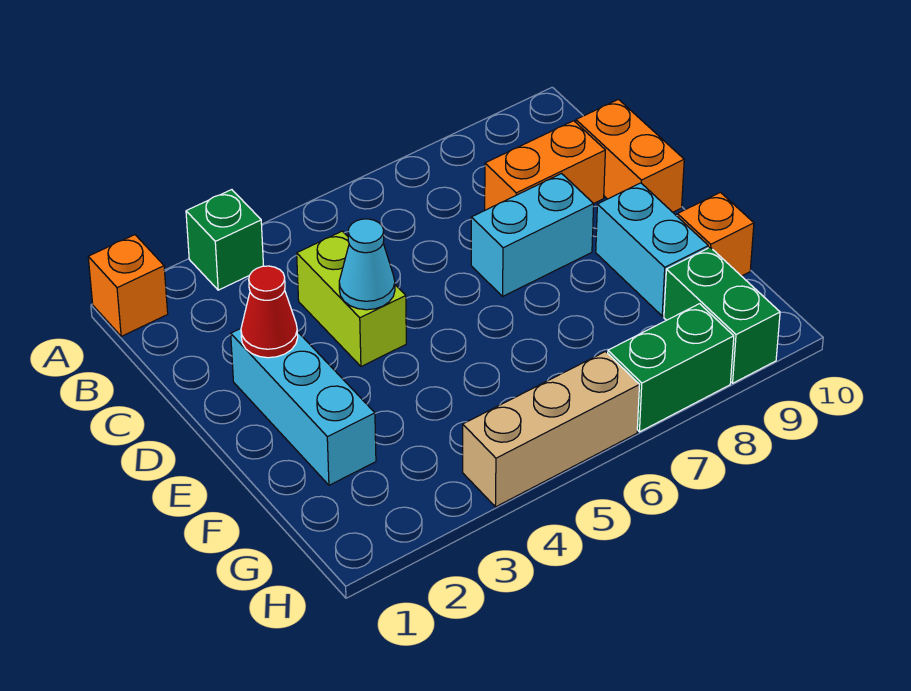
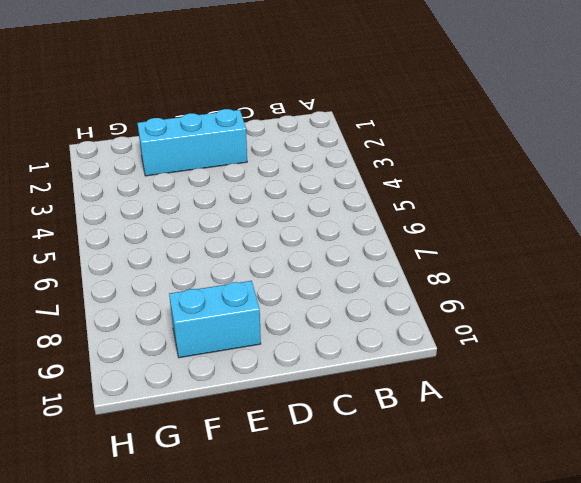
none -> orange brick A1 level 1
none -> green brick A3 level 1
none -> lime brick C4:D4 level 1

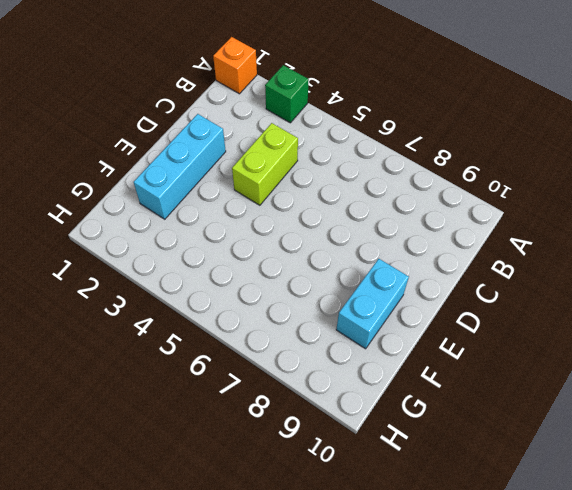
none -> orange brick C8:C9 level 1
none -> orange brick C10:D10 level 1
none -> cyan brick D7:D8 level 1

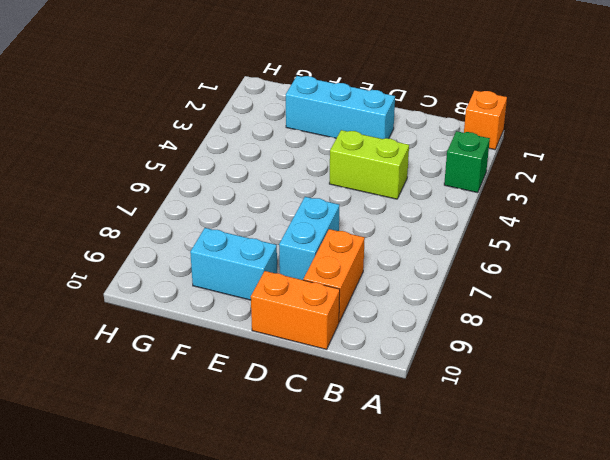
none -> orange brick F10 level 1
none -> green brick G9:H9 level 1
none -> tan brick H4:H6 level 1

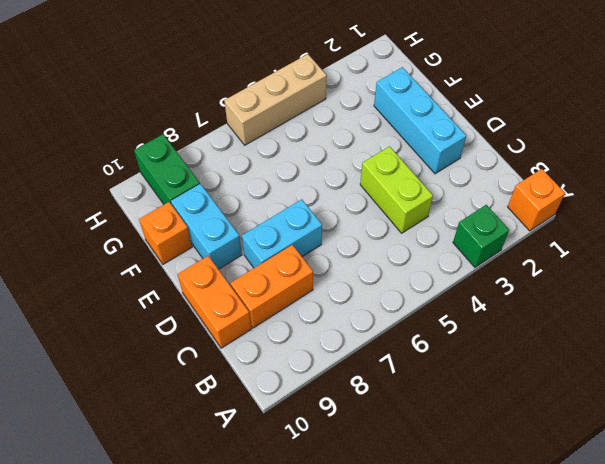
none -> green brick H7:H8 level 1
none -> red cone D2 level 2
none -> cyan cone D4 level 2

